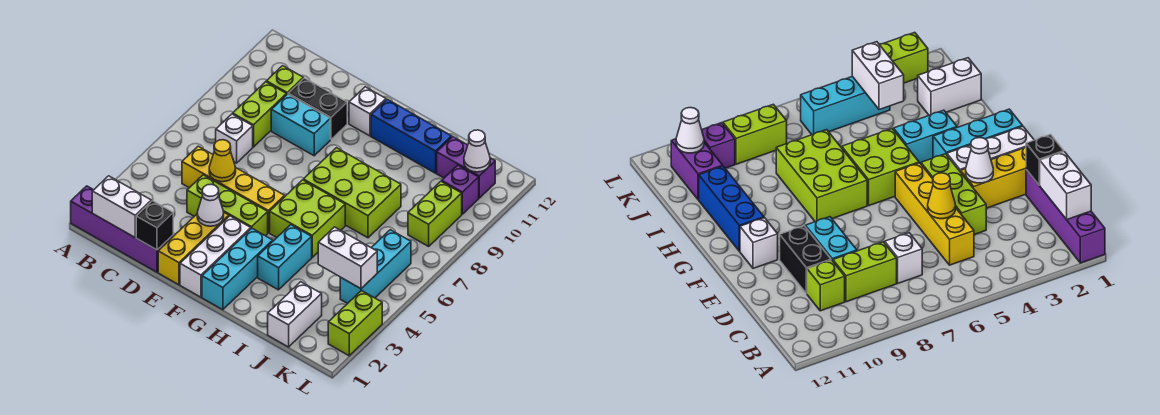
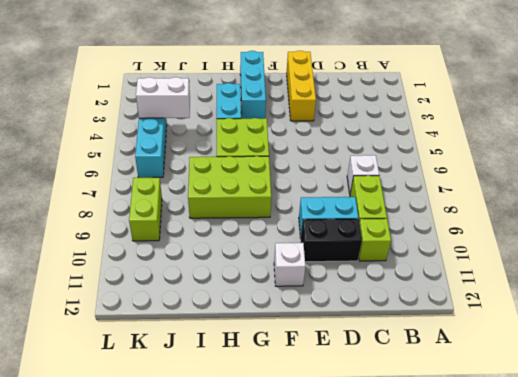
none -> purple brick A1:D1 level 1
none -> yellow brick C5:F5 level 1
none -> lime brick D4:F4 level 1

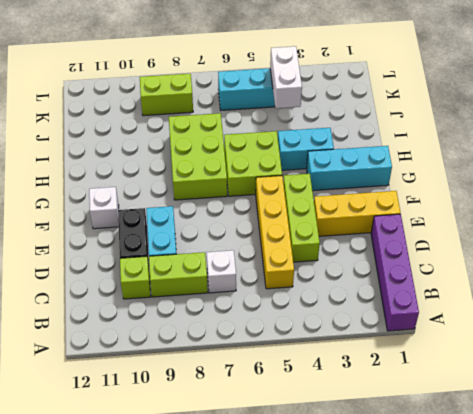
none -> white brick F1:F3 level 1
none -> blue brick G11:I11 level 1
none -> white brick J1:J2 level 1

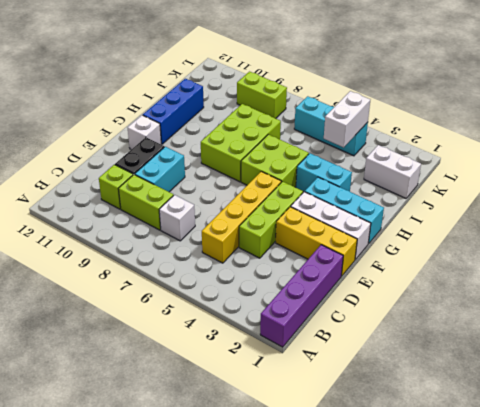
none -> purple brick J11:K11 level 1
none -> purple brick K10 level 1
none -> lime brick L2:L3 level 1

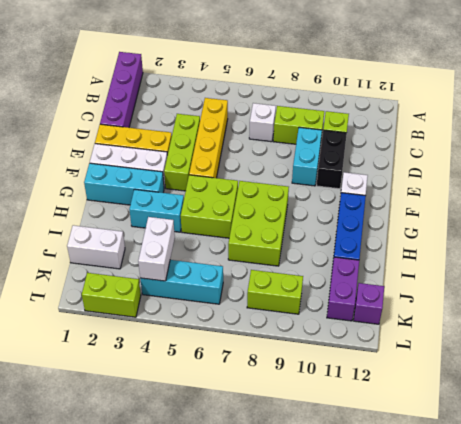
purple brick K12 level 1 -> purple brick K10 level 1
none -> white brick B1:C1 level 2
none -> black brick D1 level 2
none -> yellow cone D5 level 2

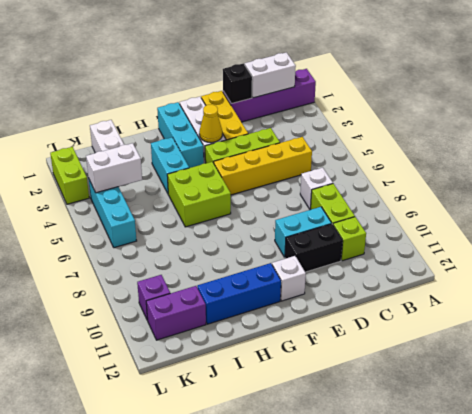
yellow cone F3 level 2 -> yellow cone D5 level 2
none -> lime brick G7:I8 level 1
none -> lime brick K8:K9 level 1
none -> white cone E3 level 2

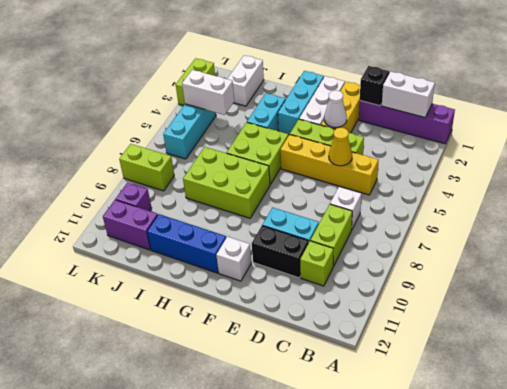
lime brick K8:L8 level 1 -> lime brick K8:K9 level 1
none -> white cone K11 level 2

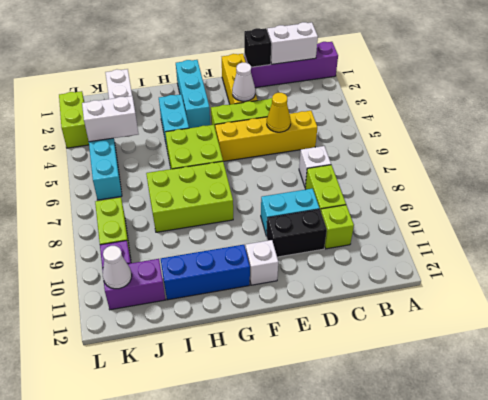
none -> white brick F1:F3 level 1

